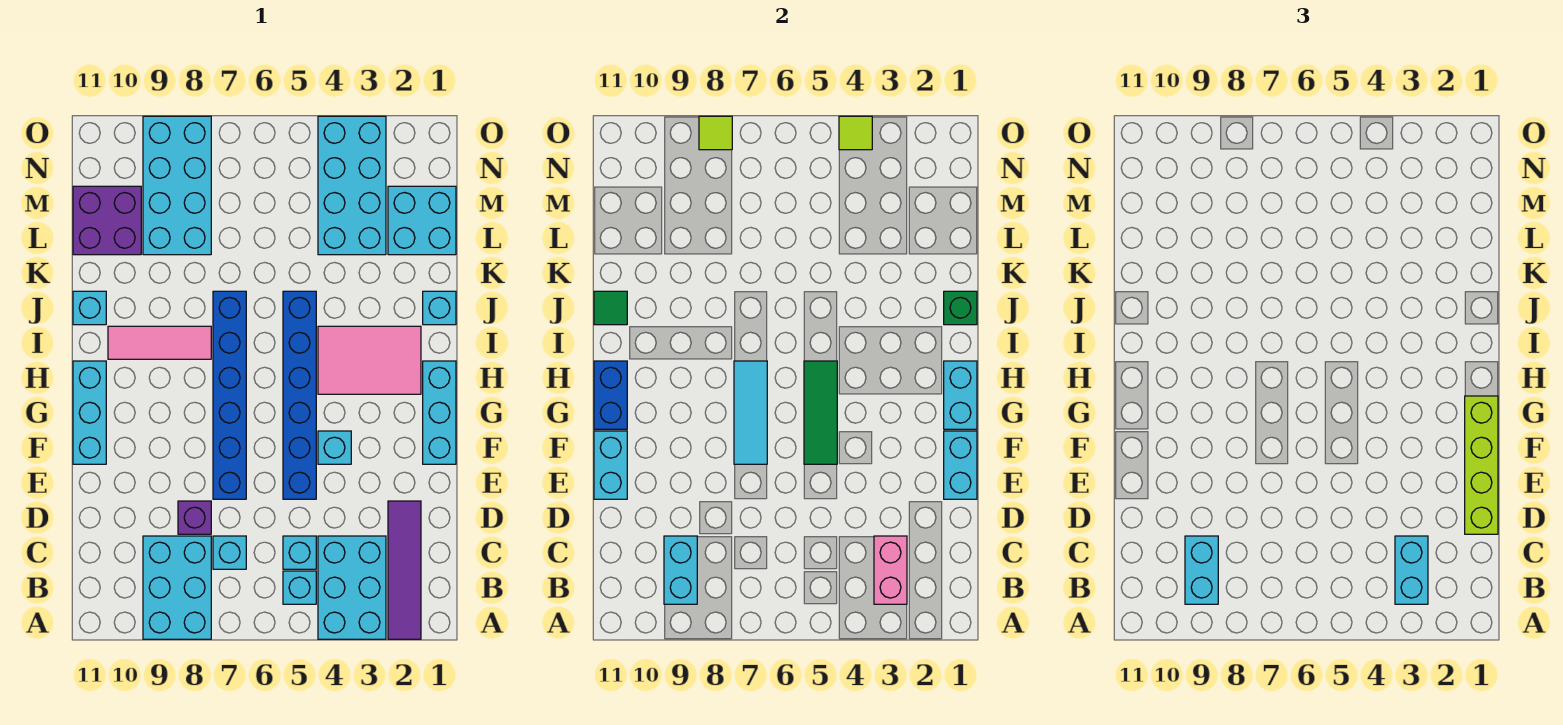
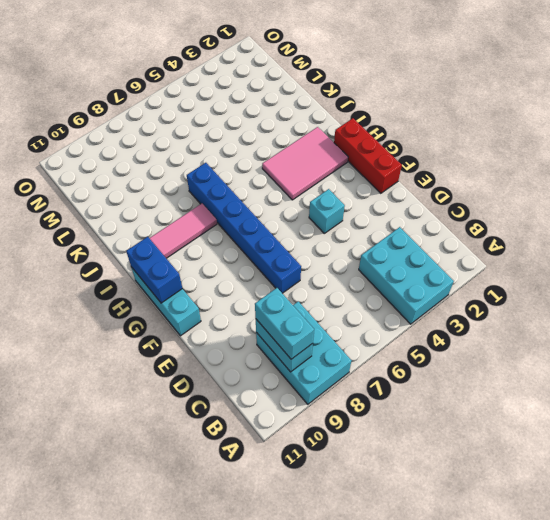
red brick F1:H1 level 1 -> cyan brick F1:H1 level 1
none -> purple tile A2:D2 level 1
none -> cyan brick B5 level 1
none -> cyan brick C5 level 1
none -> cyan brick C7 level 1

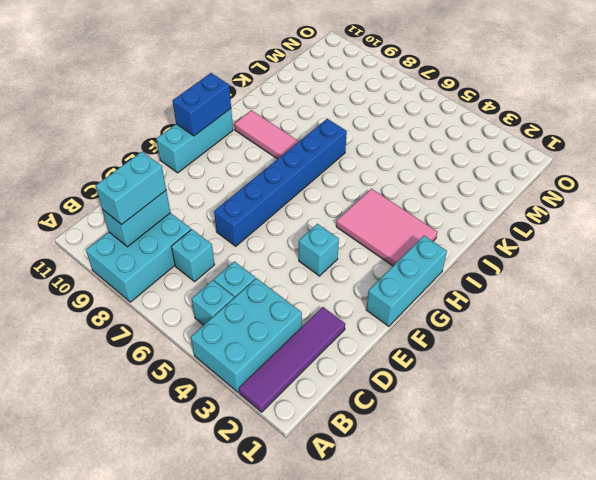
none -> purple brick D8 level 1
none -> blue brick E5:J5 level 1
none -> cyan brick J1 level 1
none -> cyan brick J11 level 1

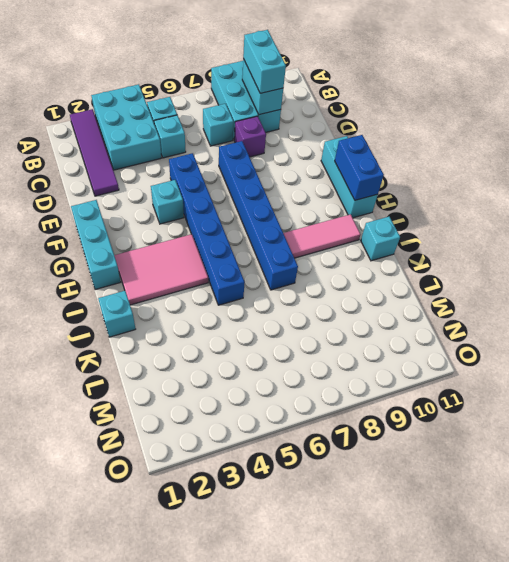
none -> cyan brick L1:M2 level 1
none -> cyan brick L3:O4 level 1
none -> cyan brick L8:O9 level 1
none -> purple brick L10:M11 level 1

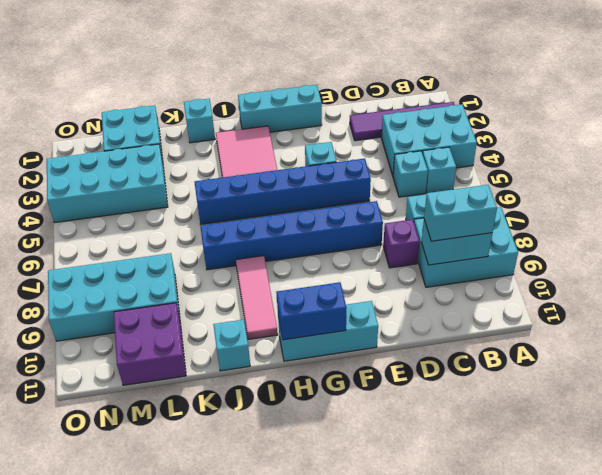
none -> pink brick B3:C3 level 2
none -> cyan brick E1:F1 level 2
none -> cyan brick E11:F11 level 2
none -> green tile F5:H5 level 2

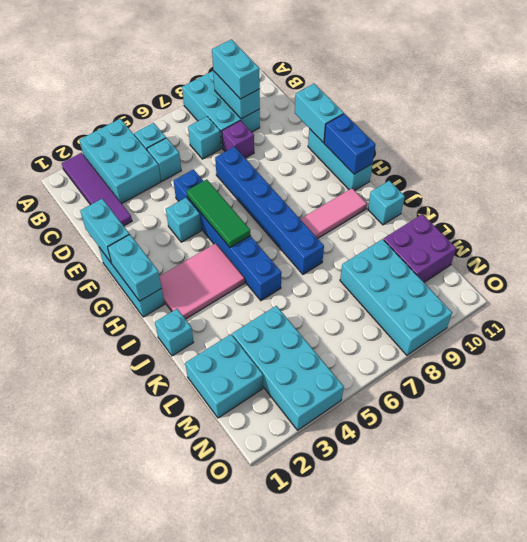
none -> pink brick B3:C3 level 2
none -> cyan tile F7:H7 level 2
none -> green brick J1 level 2
none -> green tile J11 level 2

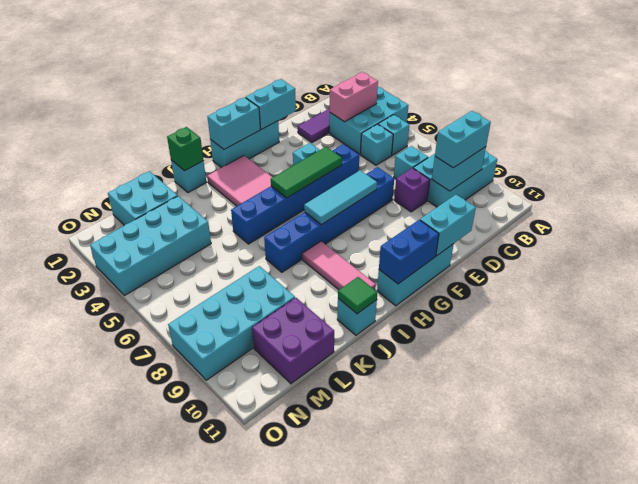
none -> lime tile O4 level 2
none -> lime tile O8 level 2
none -> cyan brick B3:C3 level 3
none -> lime brick D1:G1 level 3

